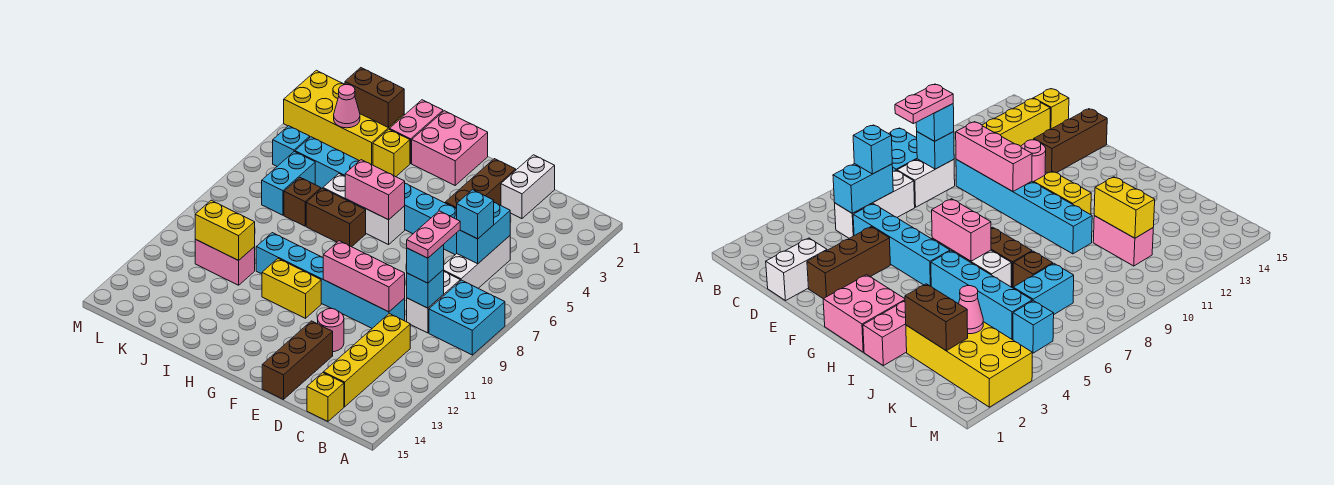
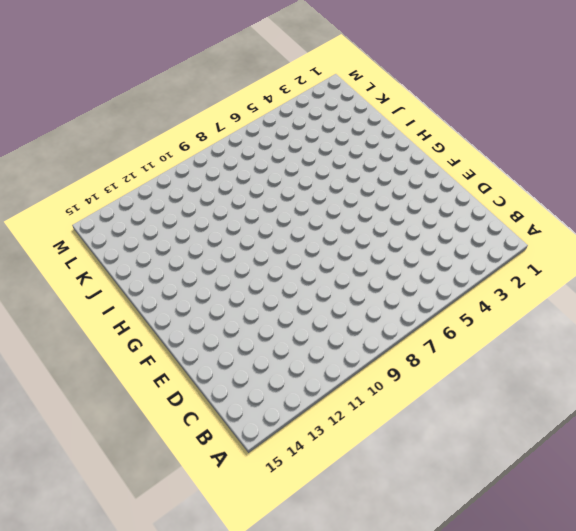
none -> cyan brick A8:B9 level 1
none -> white brick C5:C7 level 1
none -> white brick C8:C9 level 1
none -> yellow brick C11:C14 level 1

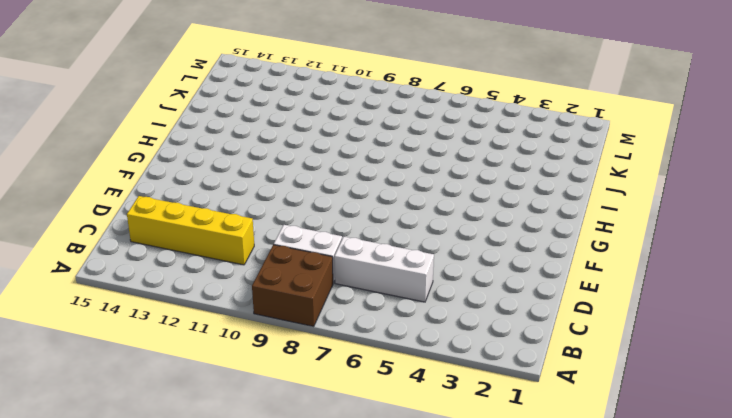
brown brick A8:B9 level 1 -> cyan brick A8:B9 level 1
none -> yellow brick C15 level 1
none -> white brick D1:D2 level 1
none -> cyan brick D5:G5 level 1
none -> cyan brick D10:I10 level 1

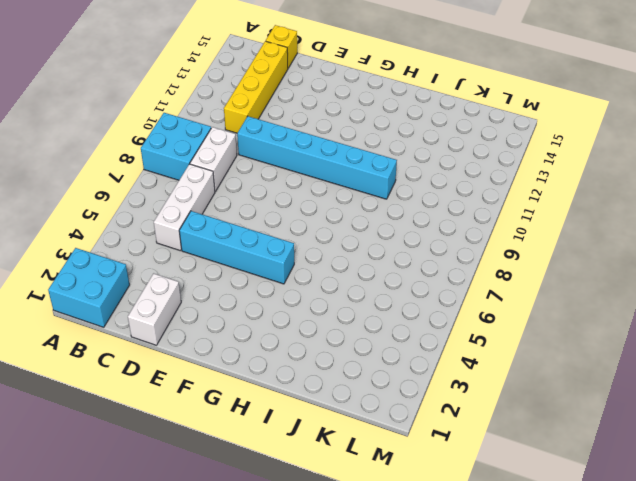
cyan brick A1:B2 level 1 -> none
none -> brown brick E2:E4 level 1
none -> pink round brick E12 level 1
none -> brown brick E13:E15 level 1
none -> pink brick G1:H2 level 1

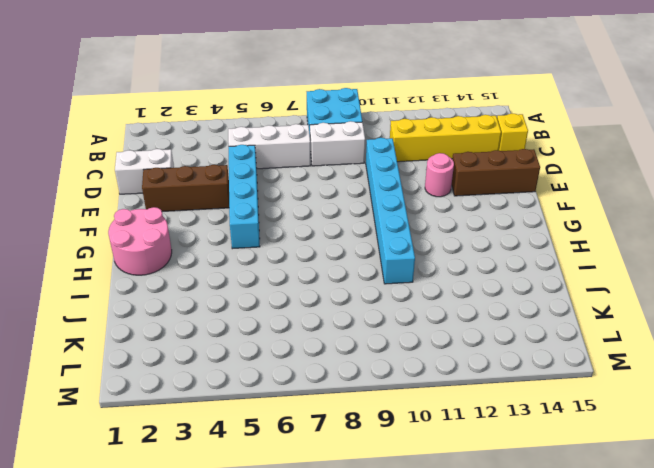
pink round brick G1:H2 level 1 -> pink brick G1:H2 level 1
none -> white brick G6:I6 level 1
none -> yellow brick G11:H11 level 1
none -> cyan brick H5:K5 level 1
none -> brown brick H7:I7 level 1

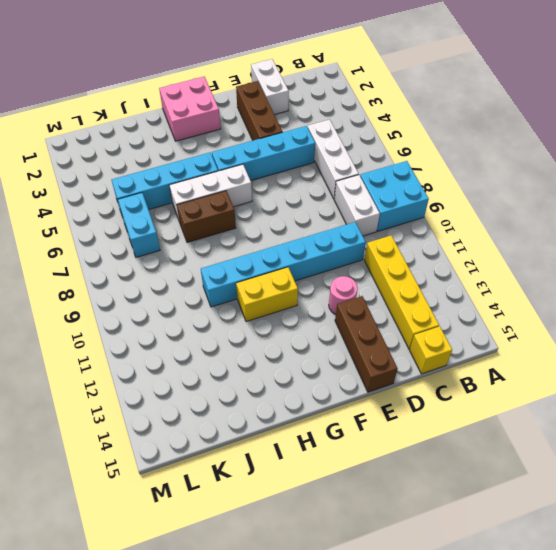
none -> pink brick I1:I2 level 1
none -> yellow brick I3 level 1
none -> yellow brick J2:M3 level 1
none -> brown brick J7 level 1

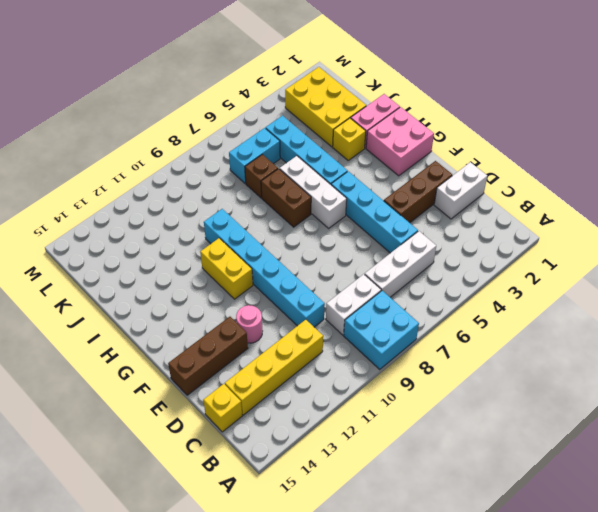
yellow brick J2:L3 level 1 -> yellow brick J2:M3 level 1
none -> pink brick J11:K11 level 1
none -> cyan brick L5 level 1
none -> cyan brick C5:C6 level 2
none -> cyan brick C9 level 2

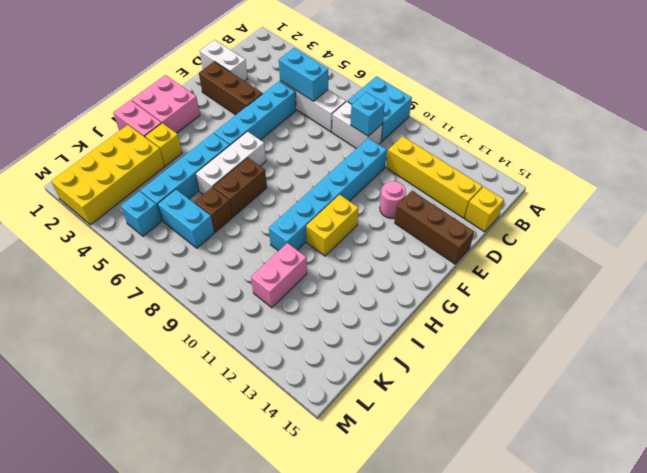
none -> pink brick D10:F10 level 2
none -> pink brick G6:H6 level 2
none -> brown brick J2:K2 level 2
none -> yellow brick J11:K11 level 2

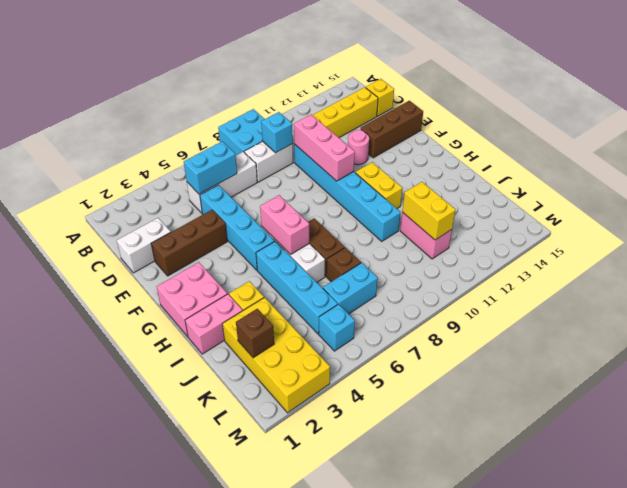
brown brick K2 level 2 -> brown brick J2:K2 level 2
none -> pink cone K3 level 2
none -> cyan brick C6 level 3
none -> cyan brick C9 level 3
none -> pink plate C8:C9 level 4

